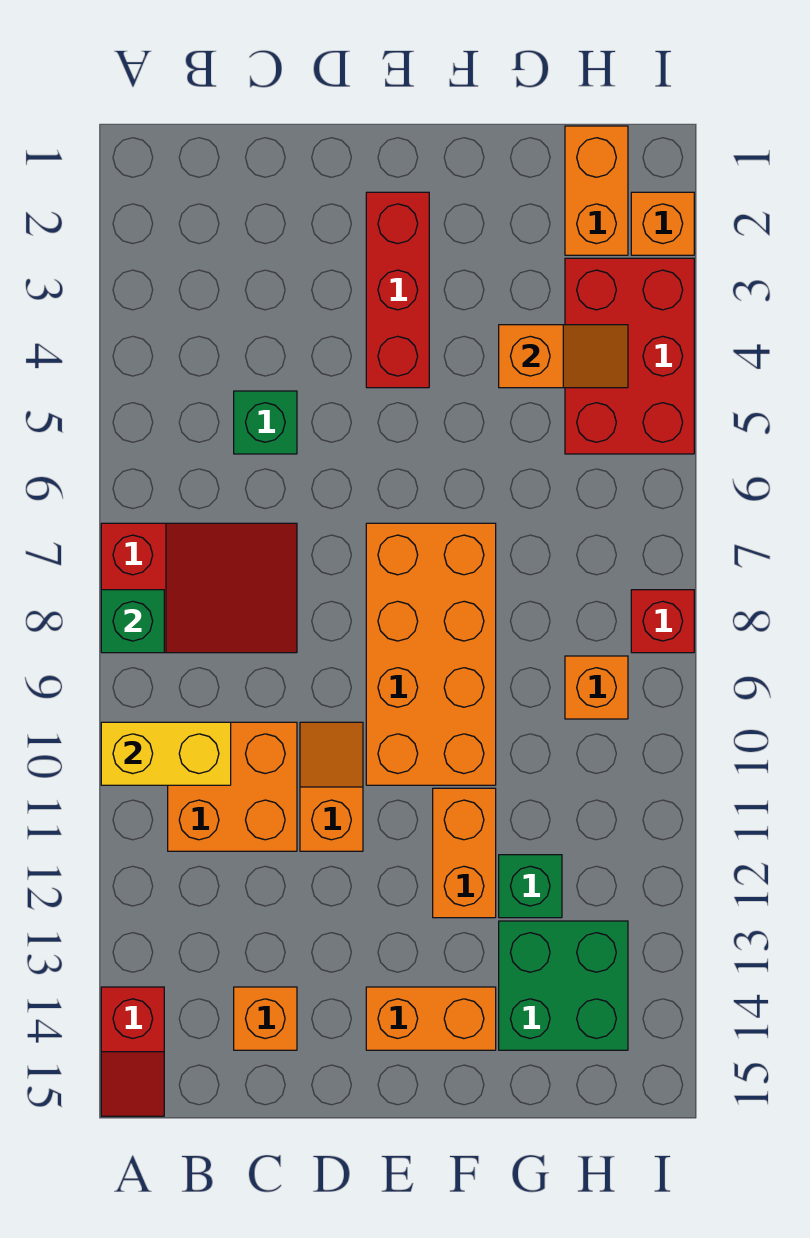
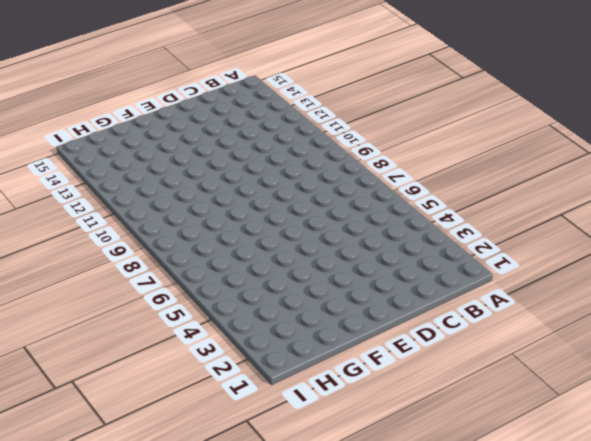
none -> red slope A7:C8 level 1 top A
none -> red slope A14:A15 level 1 top 14
none -> orange brick B10:C11 level 1

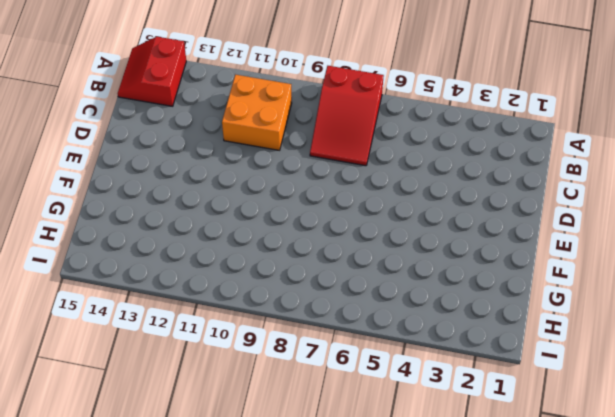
red slope A14:B15 level 1 top 14 -> red slope A14:A15 level 1 top 14
none -> green brick C5 level 1
none -> orange brick C14 level 1
none -> orange slope D10:D11 level 1 top 11

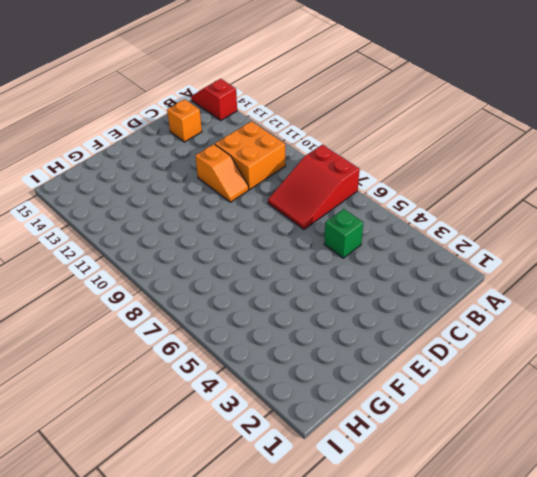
none -> red brick E2:E4 level 1
none -> orange brick E7:F10 level 1
none -> orange brick E14:F14 level 1

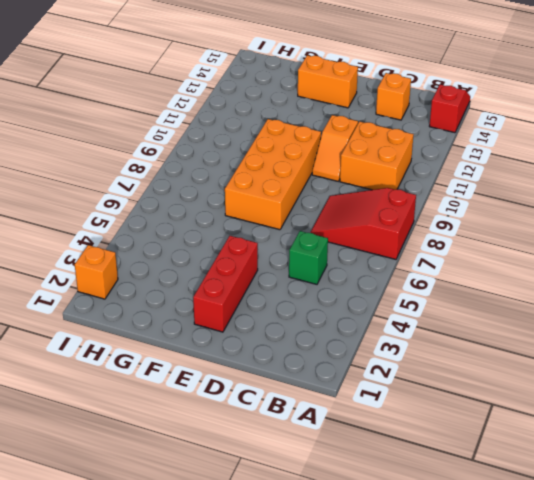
none -> orange brick F11:F12 level 1
none -> green brick G12 level 1
none -> green brick G13:H14 level 1

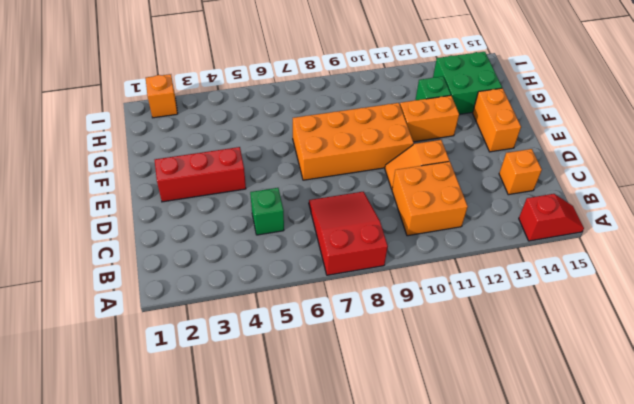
none -> orange brick H1:H2 level 1
none -> red brick H3:I5 level 1
none -> orange brick H9 level 1

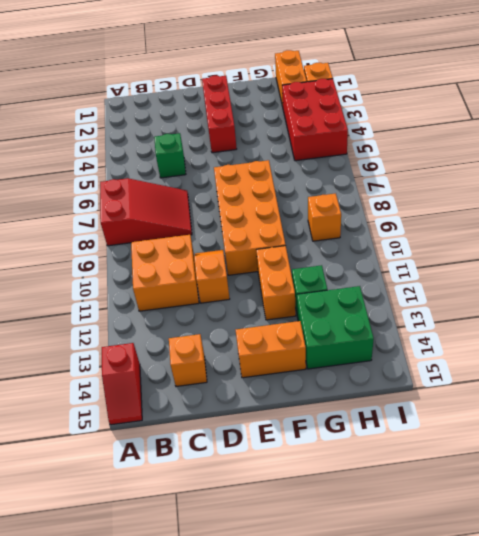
none -> red brick I8 level 1
none -> green brick A8 level 2
none -> yellow brick A10:B10 level 2

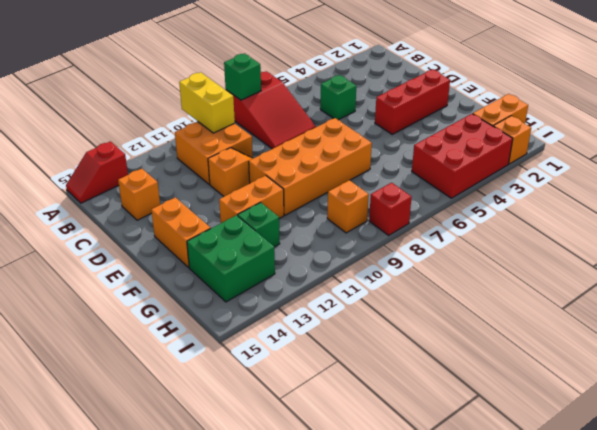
none -> orange slope G4:H4 level 2 top G

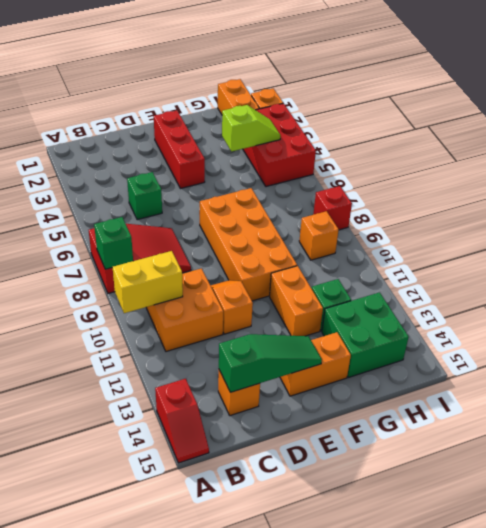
green slope C14:E14 level 2 top C -> none
lime slope G4:H4 level 2 top G -> orange slope G4:H4 level 2 top G

